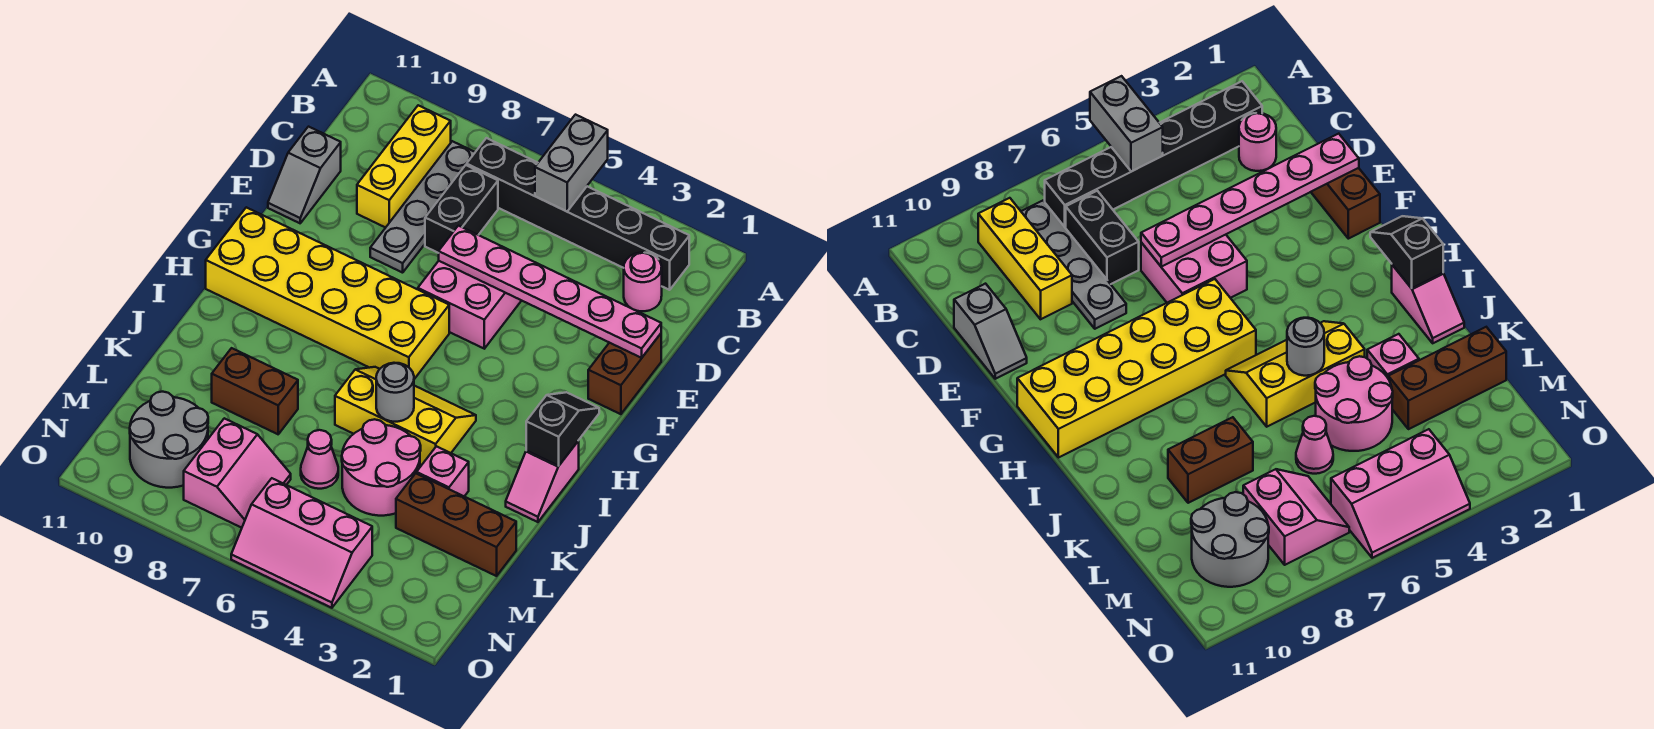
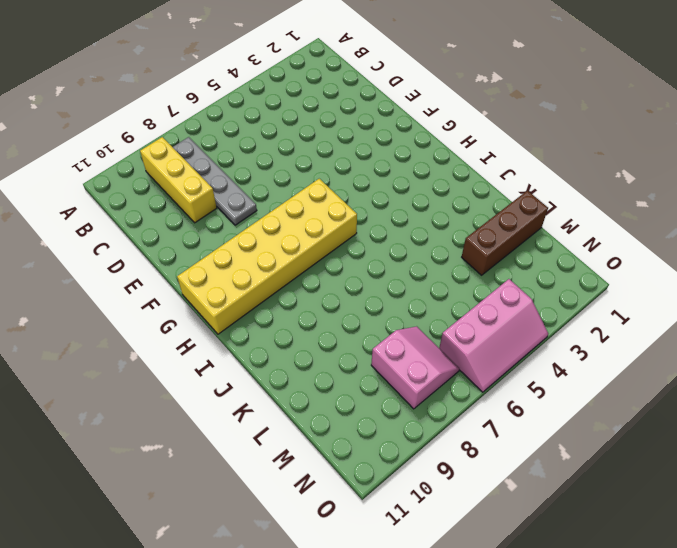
none -> black brick B2:B7 level 1
none -> pink round brick C2 level 1
none -> black brick C7:D7 level 1

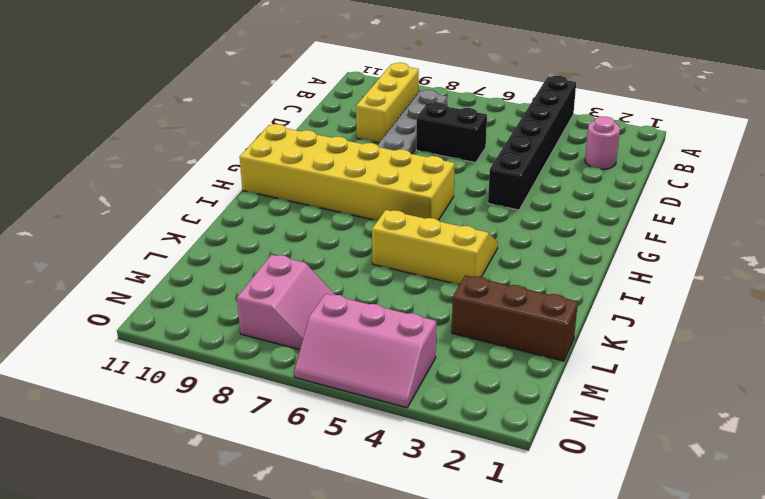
black brick A4:F4 level 1 -> black brick B2:B7 level 1
black brick D6:D7 level 1 -> black brick C7:D7 level 1
none -> grey slope D11:E11 level 1 top D
none -> brown brick E1:F1 level 1
none -> pink brick E5:F6 level 1

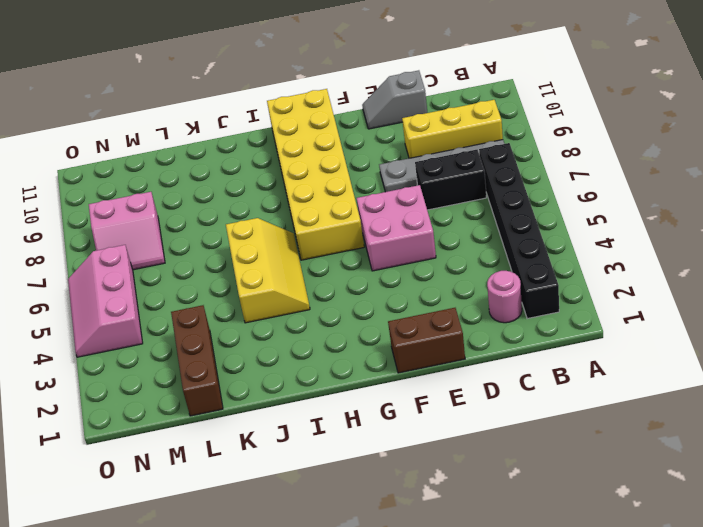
none -> pink slope I1:J1 level 1 top I
none -> pink brick K3 level 1
none -> pink round brick K4:L5 level 1

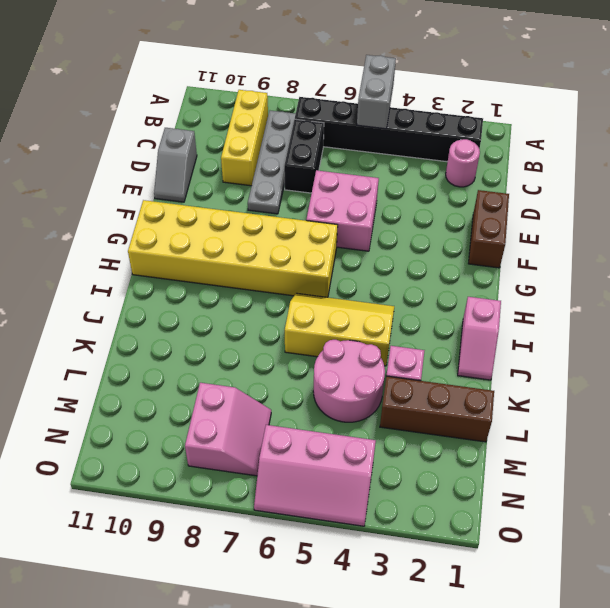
none -> brown brick K8:K9 level 1
none -> pink cone L6 level 1
none -> grey round brick M9:N10 level 1

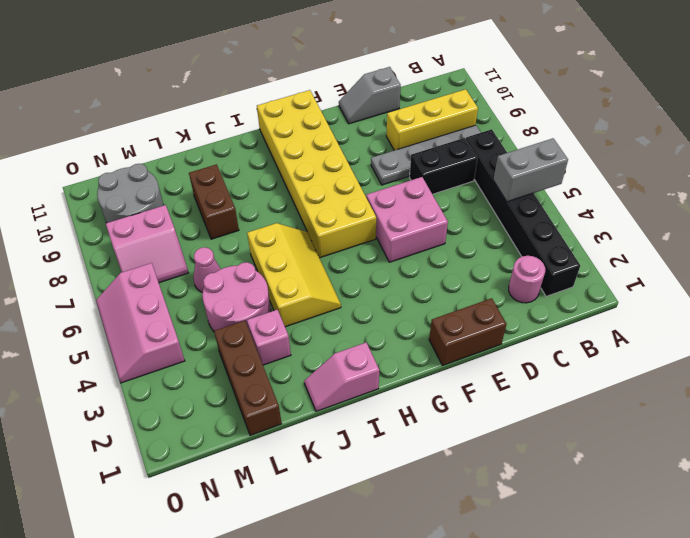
none -> pink plate E1:E6 level 2
none -> black slope H1:I1 level 2 top I
none -> grey round brick J5 level 2

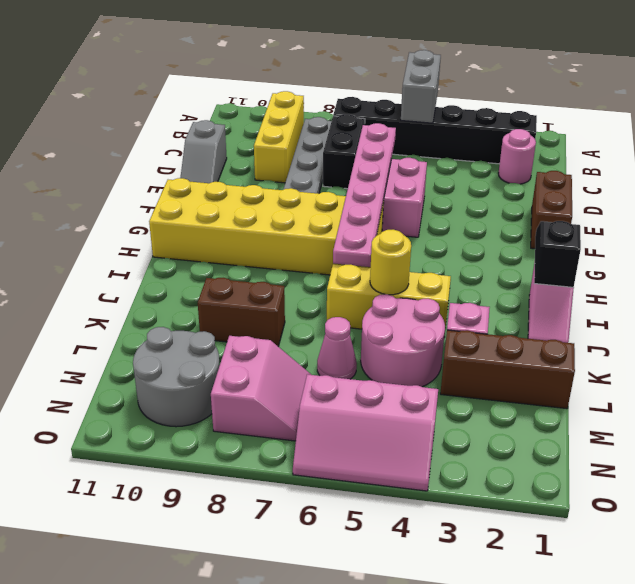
pink plate D6:I6 level 2 -> pink plate E1:E6 level 2
yellow round brick J5 level 2 -> grey round brick J5 level 2

